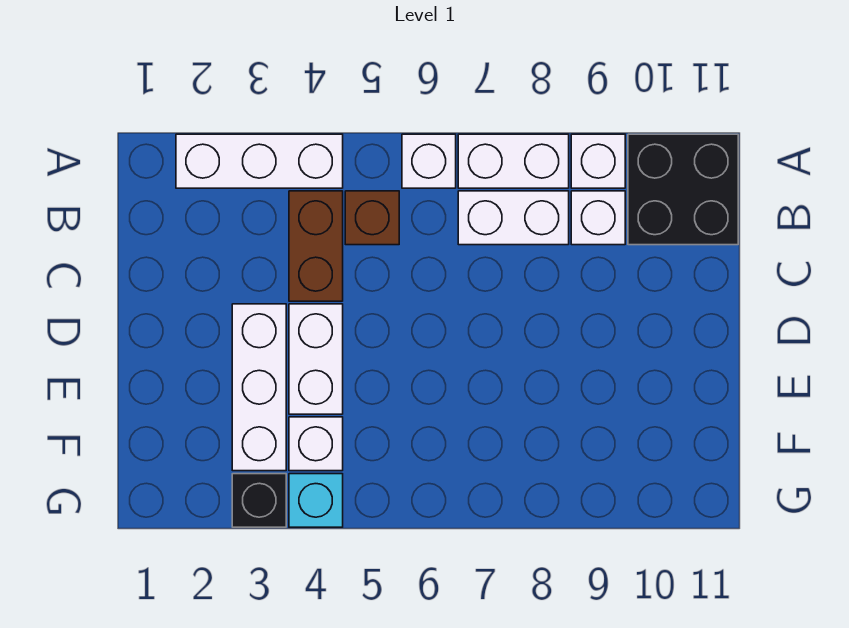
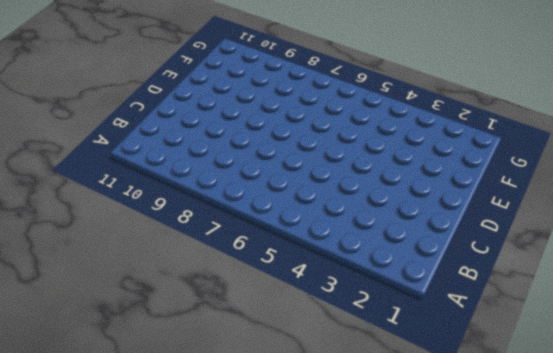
none -> white brick A2:A4 level 1
none -> white brick A6 level 1
none -> white brick A7:A8 level 1

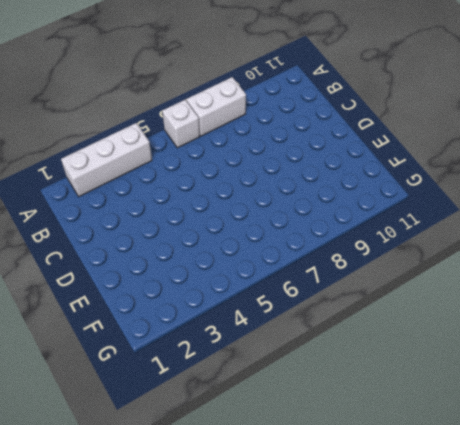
none -> white brick A9 level 1
none -> black brick A10:B11 level 1
none -> brown brick B4:C4 level 1

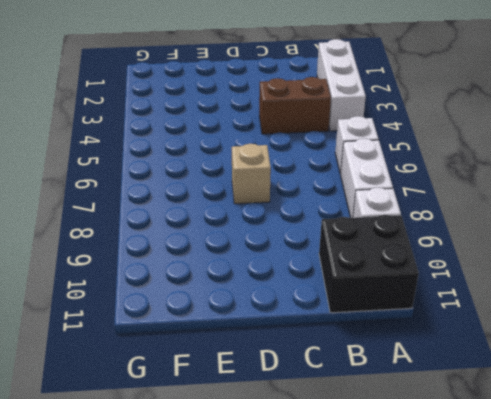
tan brick D7 level 1 -> none
none -> brown brick B5 level 1
none -> white brick B7:B8 level 1
none -> white brick B9 level 1

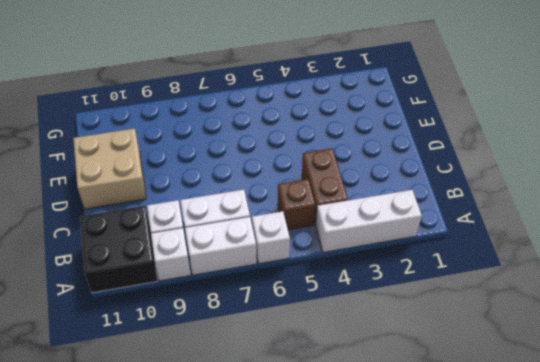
tan brick D10:E11 level 1 -> none
none -> white brick D3:F3 level 1
none -> white brick D4:E4 level 1
none -> white brick F4 level 1

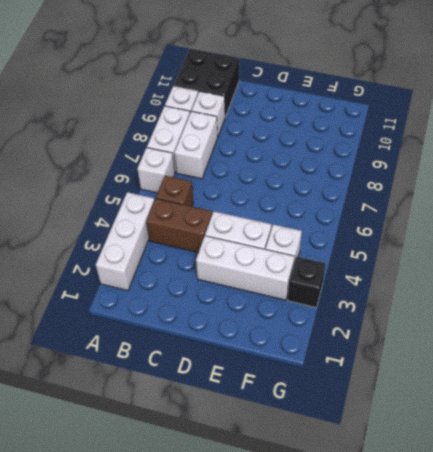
none -> cyan brick G4 level 1

